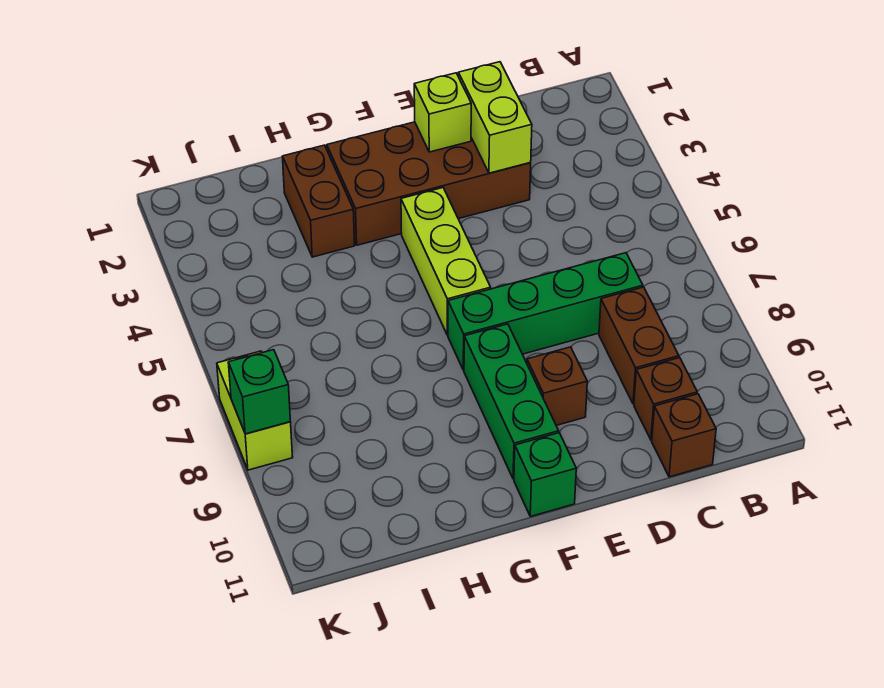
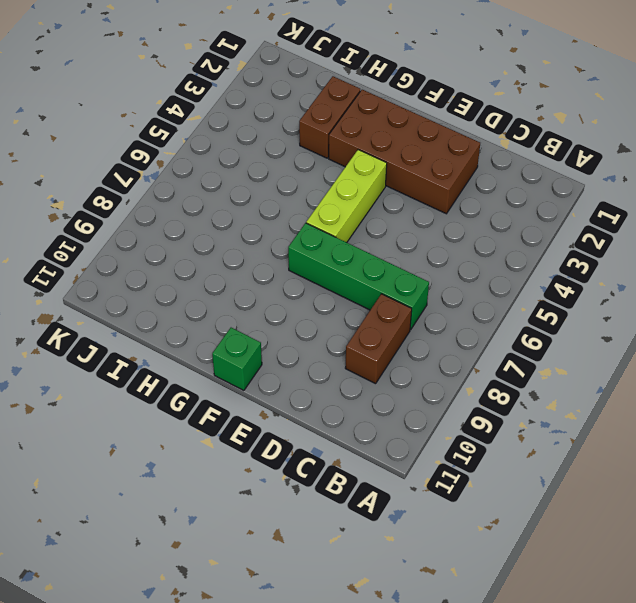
none -> brown brick C10 level 1
none -> brown brick C11 level 1
none -> brown brick E9 level 1

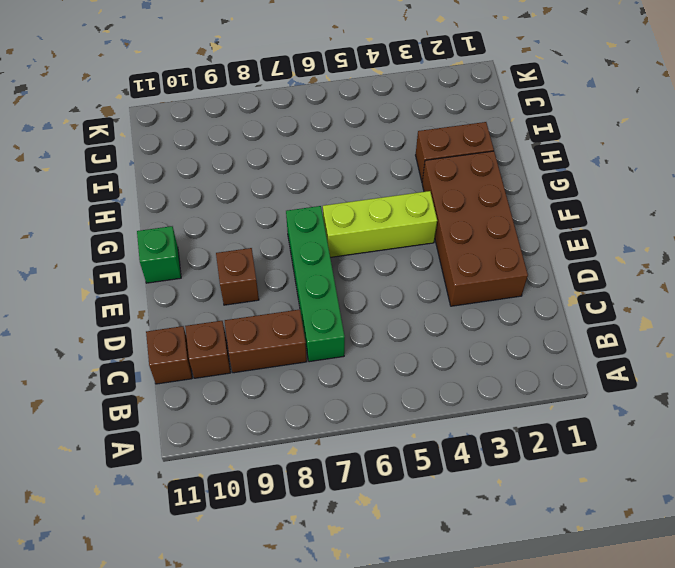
none -> green brick F8:F10 level 1
none -> lime brick K7:K8 level 1
none -> lime brick D2:D3 level 2

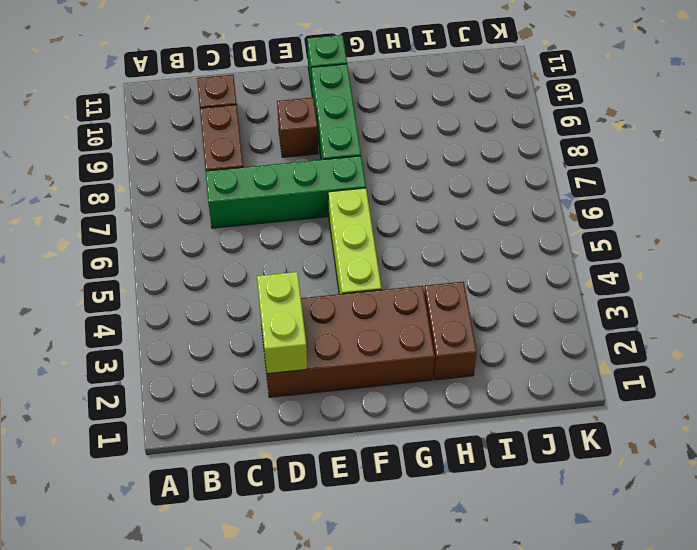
none -> brown brick C11 level 1
none -> lime brick K7:K8 level 1
none -> lime brick E2 level 2

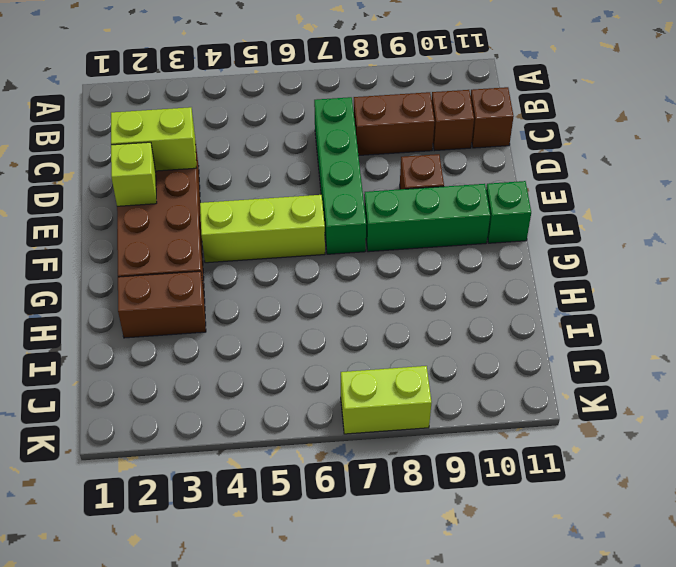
none -> green brick K8 level 2

